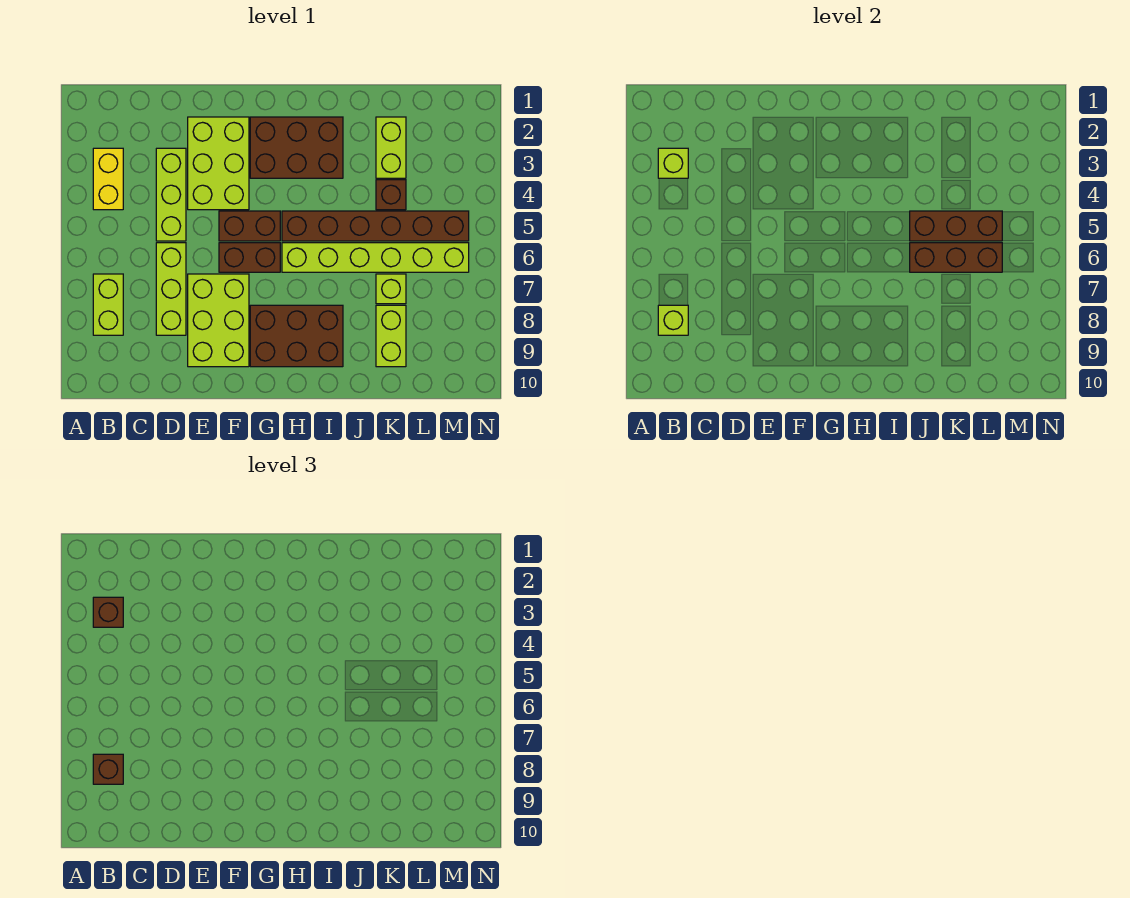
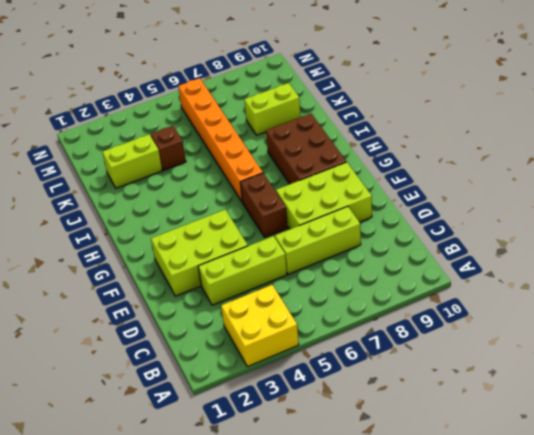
yellow brick A3:B4 level 1 -> yellow brick B3:B4 level 1
orange brick H6:M6 level 1 -> lime brick H6:M6 level 1
none -> lime brick B7:B8 level 1
none -> brown brick F5:G5 level 1
none -> brown brick G2:I3 level 1

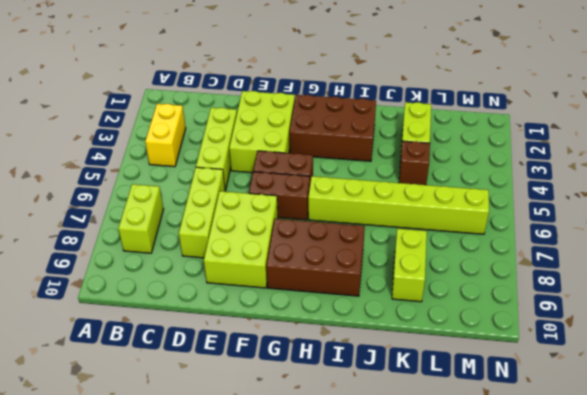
none -> brown brick H5:M5 level 1
none -> lime brick K7 level 1
none -> lime brick B3 level 2

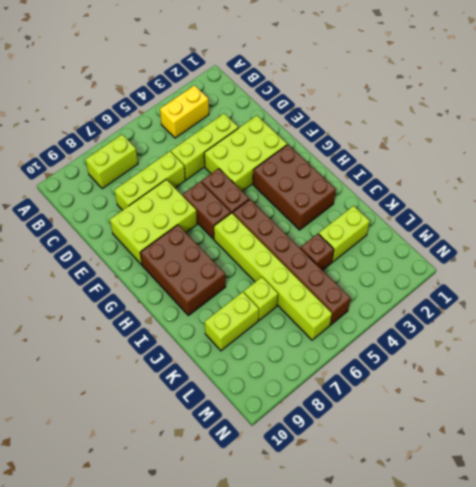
none -> lime brick B3 level 2
none -> lime brick B8 level 2
none -> brown brick J5:L5 level 2

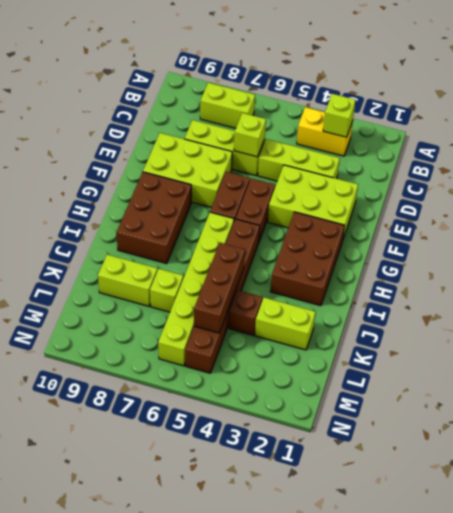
lime brick D6 level 2 -> lime brick B8 level 2
none -> brown brick J6:L6 level 2
none -> brown brick B3 level 3
none -> brown brick B8 level 3

